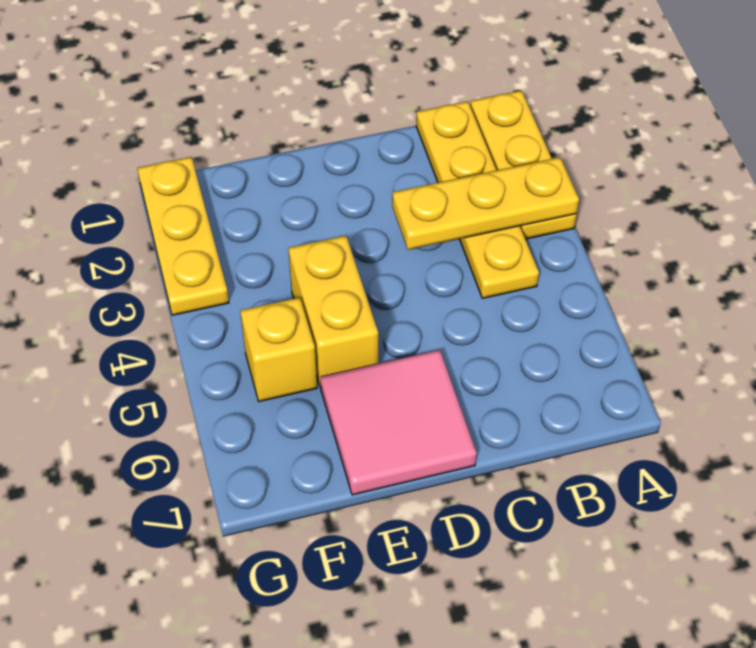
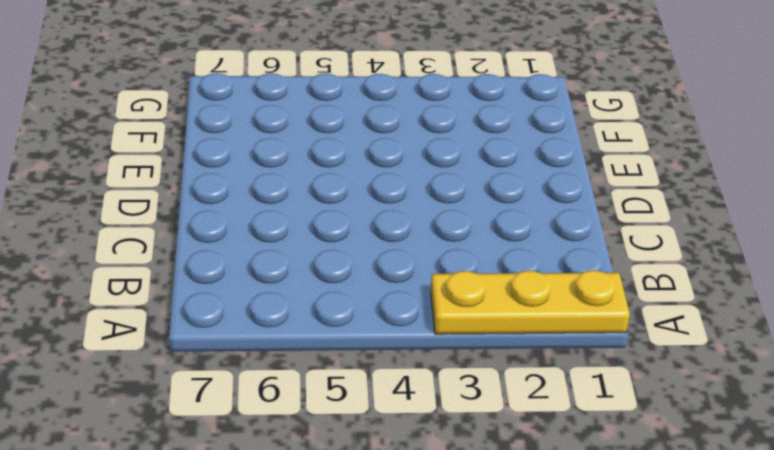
none -> yellow plate B1:B4 level 1
none -> pink tile D6:E7 level 1

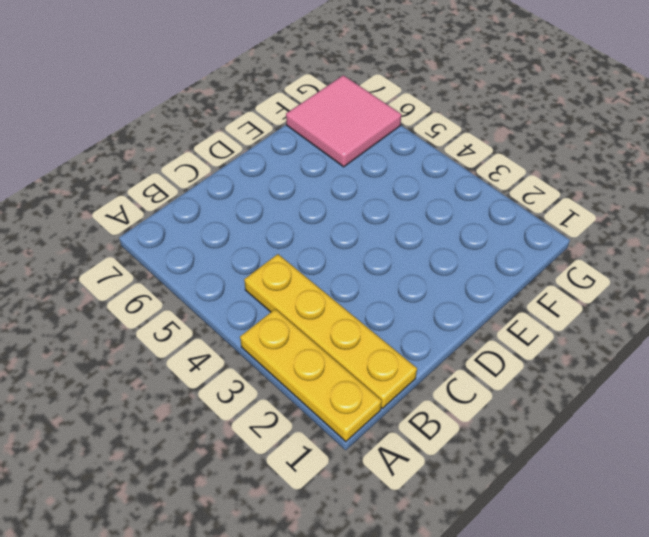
pink tile F6:G7 level 1 -> pink tile D6:E7 level 1
none -> yellow brick E4:E5 level 1
none -> yellow brick F5 level 1

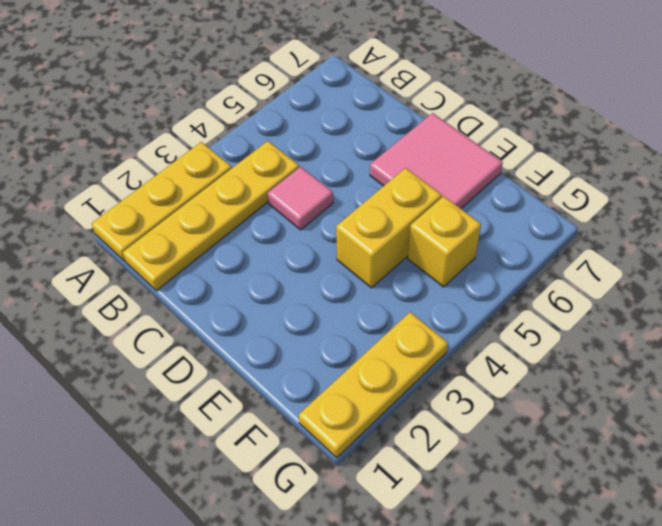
pink tile C4 level 1 -> none
none -> yellow plate A3:C3 level 2

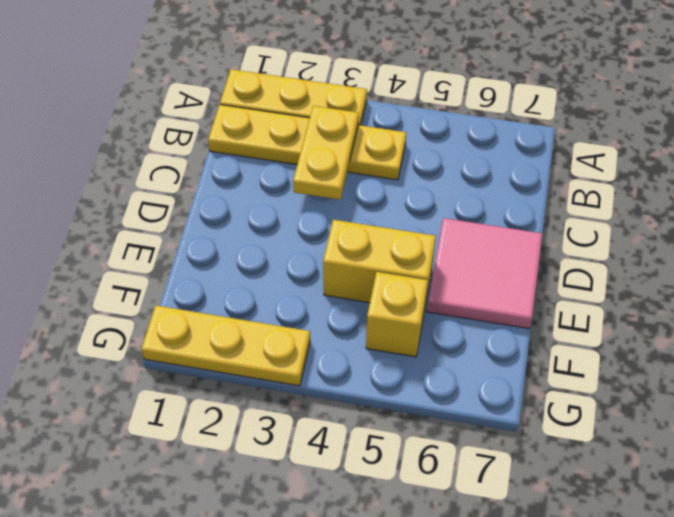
yellow plate B3:C3 level 2 -> yellow plate A3:C3 level 2

